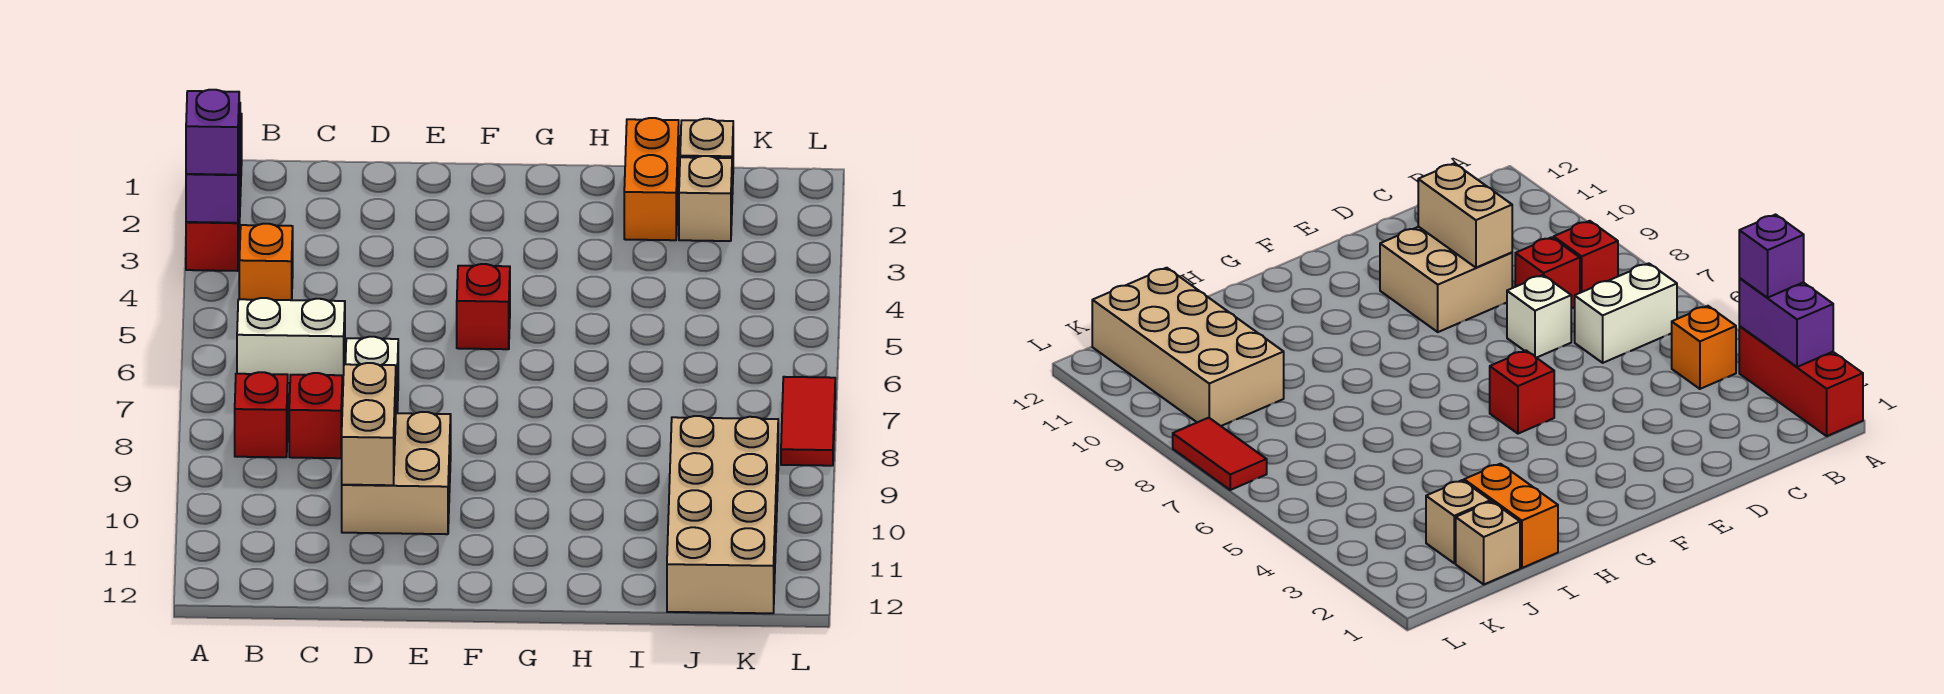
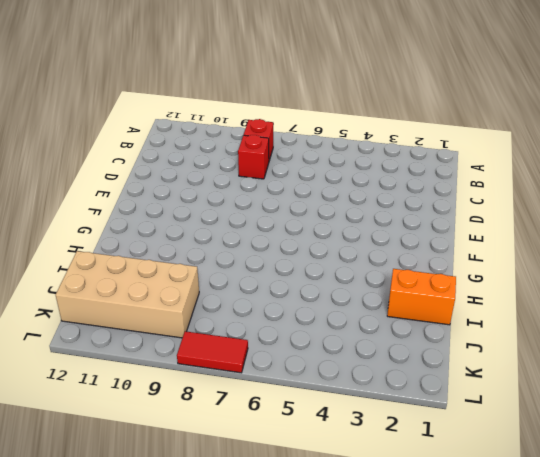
none -> red brick A1:A3 level 1
none -> orange brick B4 level 1
none -> white brick B6:C6 level 1

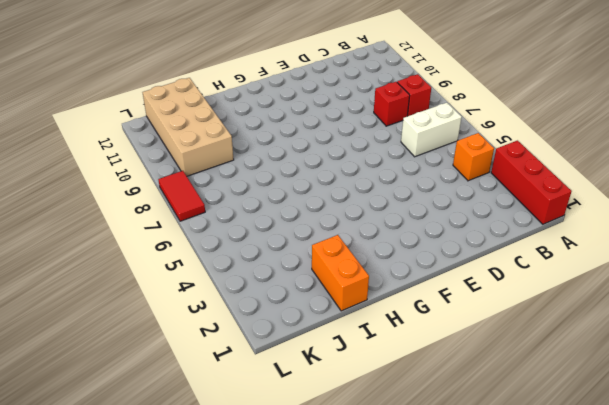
none -> white brick D7 level 1
none -> tan brick D9:E10 level 1
none -> red brick F5 level 1

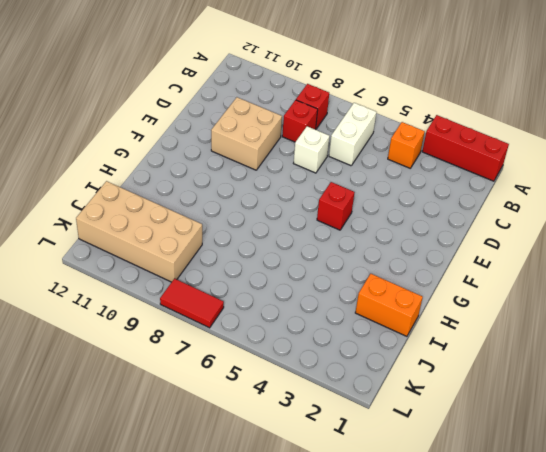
none -> tan brick J1 level 1
none -> tan brick J2 level 1
none -> purple brick A2:A3 level 2

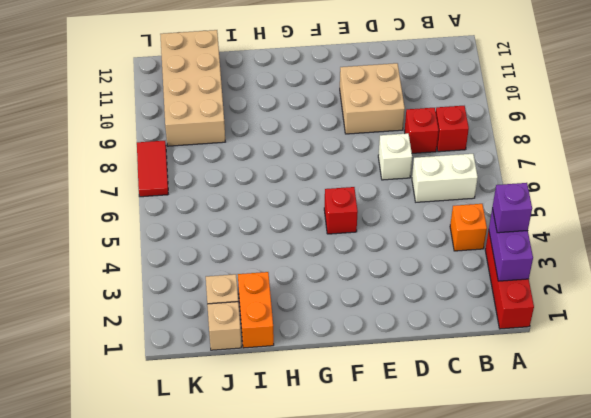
none -> tan brick D9:D10 level 2

